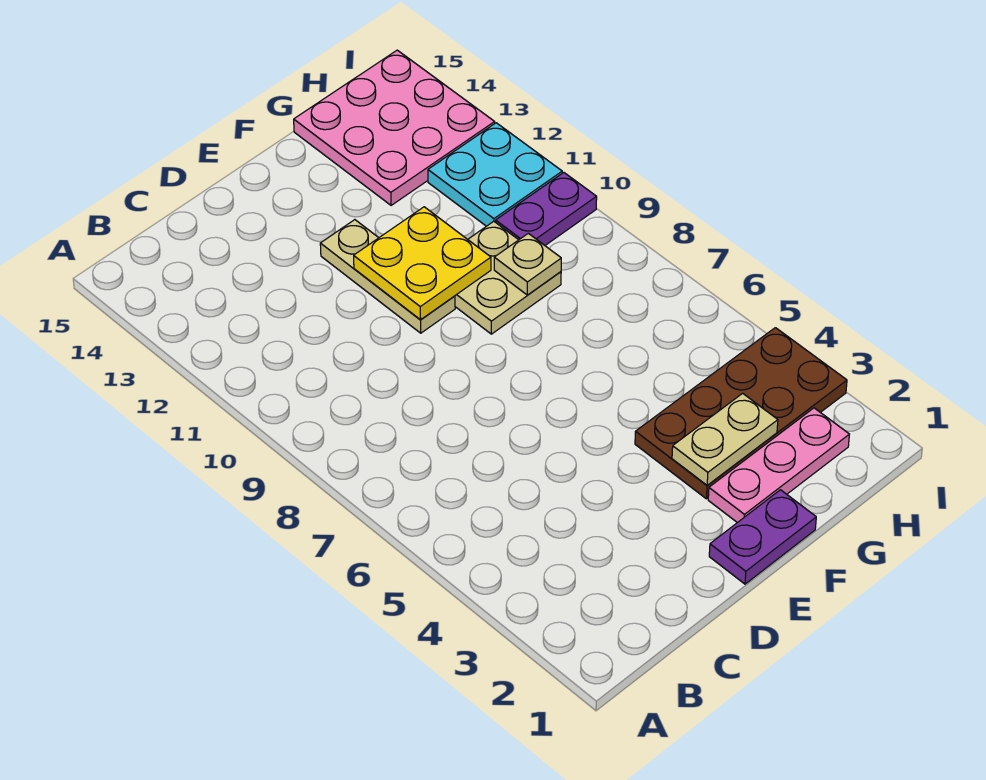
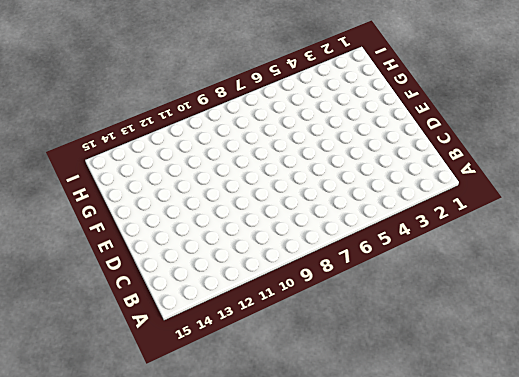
none -> purple plate E1:F1 level 1
none -> tan plate E10:E12 level 1

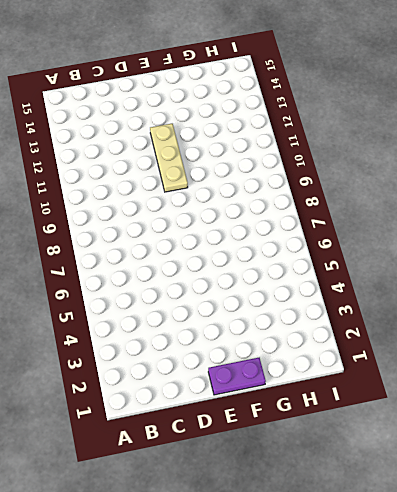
none -> pink plate F2:H2 level 1
none -> brown plate F3:I4 level 1

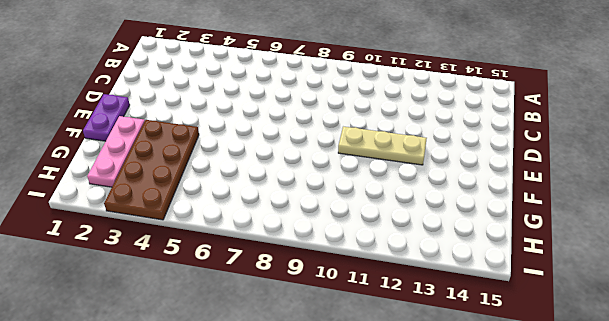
none -> tan plate F9:G10 level 1
none -> pink plate G13:I15 level 1

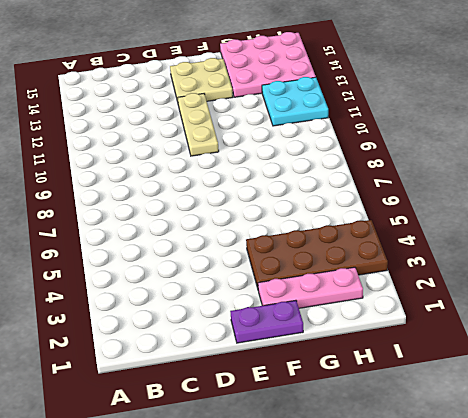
tan plate E13:F14 level 1 -> tan plate F9:G10 level 1
none -> purple plate H10:I10 level 1
none -> yellow plate E10:F11 level 2

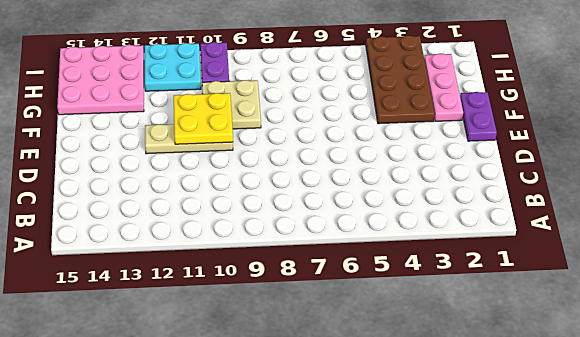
none -> tan plate F3:G3 level 2
none -> tan plate G9 level 2

